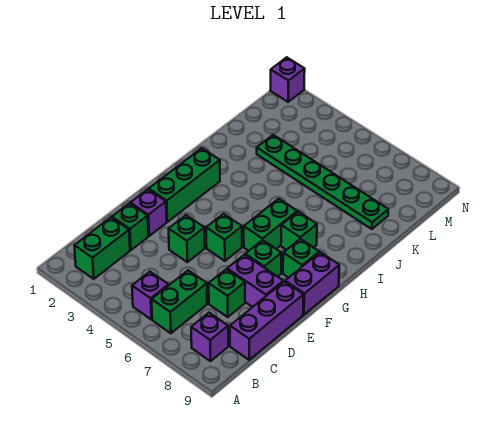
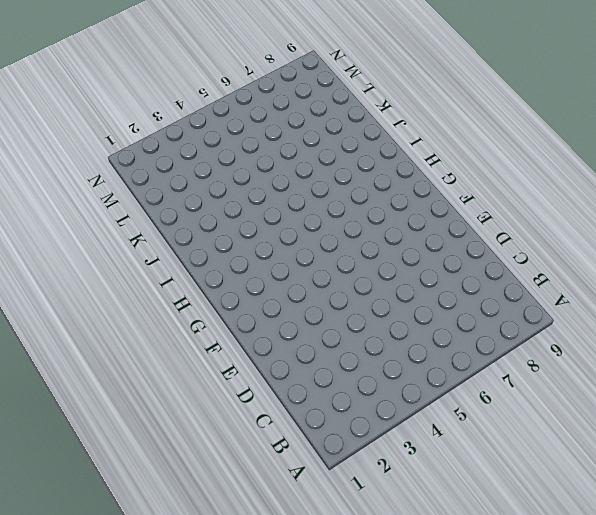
none -> green brick B2:C2 level 1
none -> purple brick B5 level 1
none -> green brick B6:C6 level 1

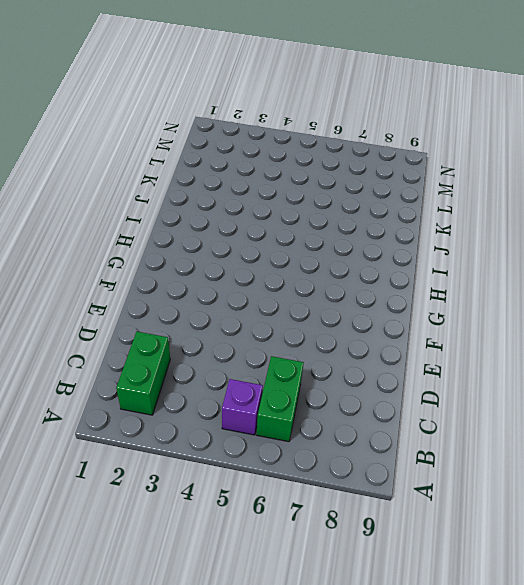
none -> purple brick B8 level 1
none -> purple brick C9:E9 level 1
none -> green brick D2 level 1

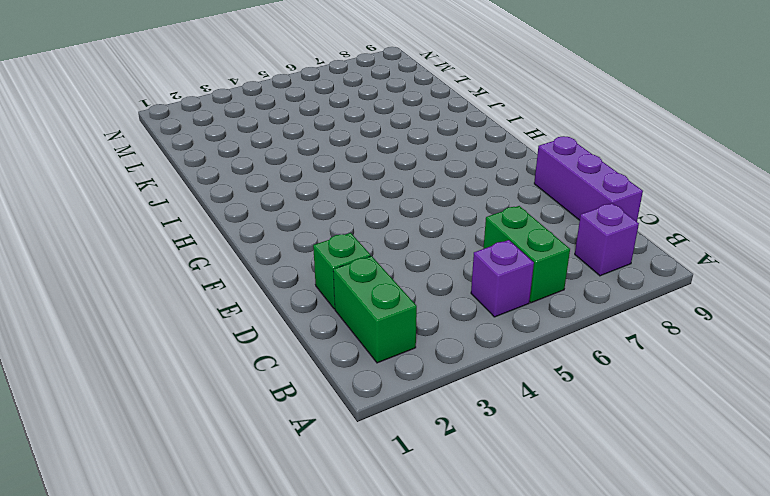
none -> green brick D7 level 1
none -> purple brick E2 level 1
none -> green brick E4 level 1

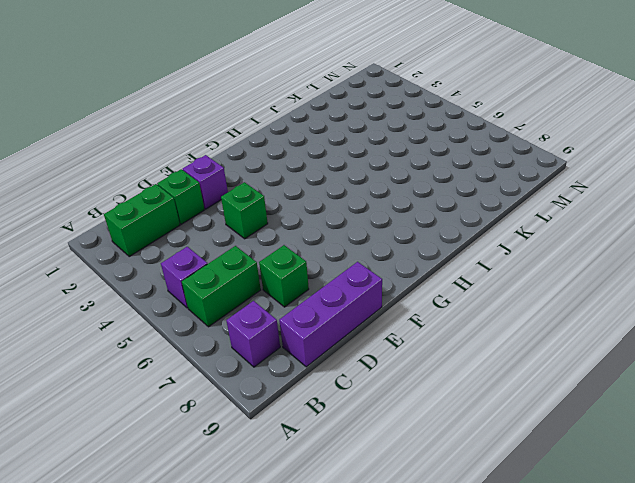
none -> purple brick E7:E8 level 1
none -> green brick F2:H2 level 1
none -> green brick F5 level 1

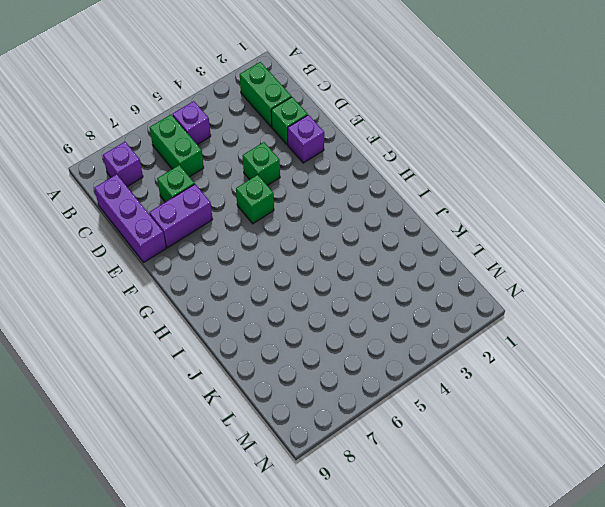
none -> green brick F2:H2 level 1
none -> green brick F7 level 1
none -> purple brick F9:G9 level 1

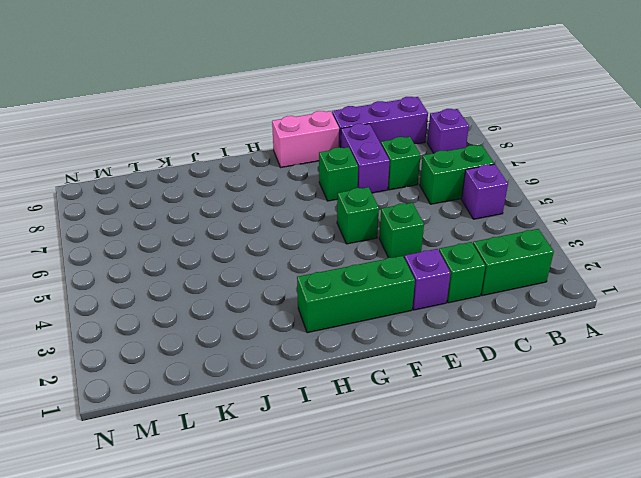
pink brick F9:G9 level 1 -> purple brick F9:G9 level 1
none -> green brick G6:H6 level 1
none -> green brick G8 level 1
none -> green brick H7 level 1

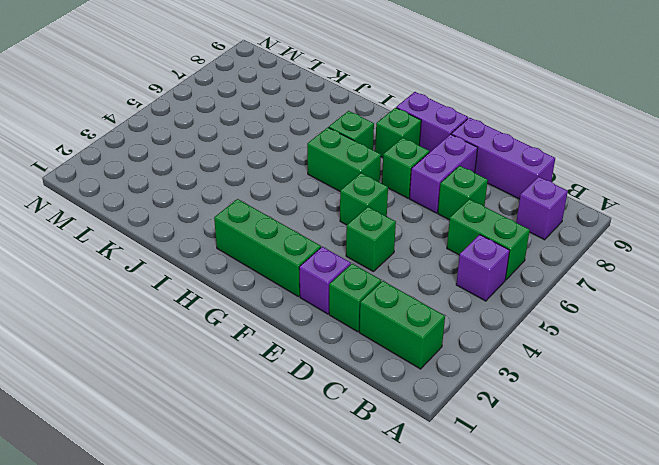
none -> green plate K3:K8 level 1
none -> purple brick N1 level 1

